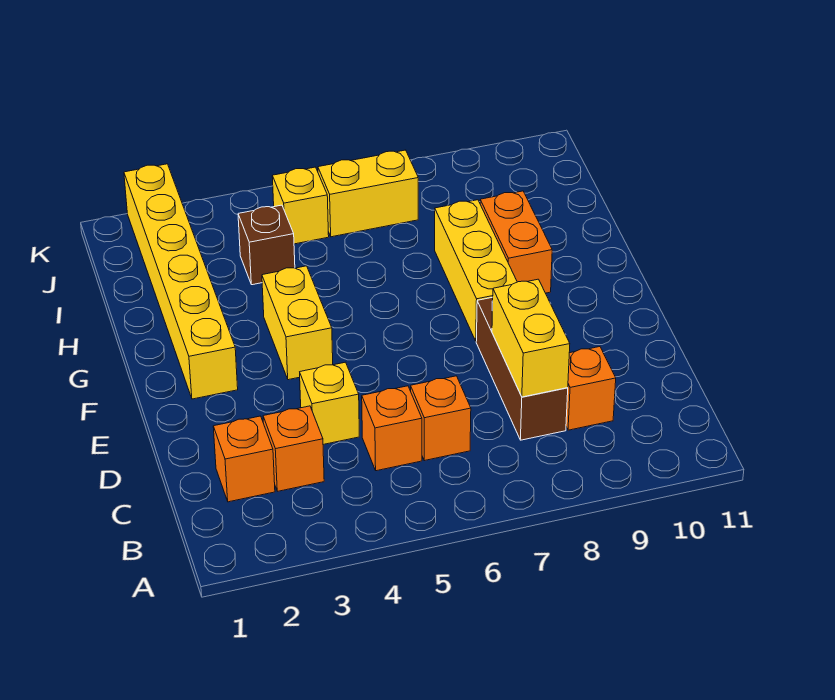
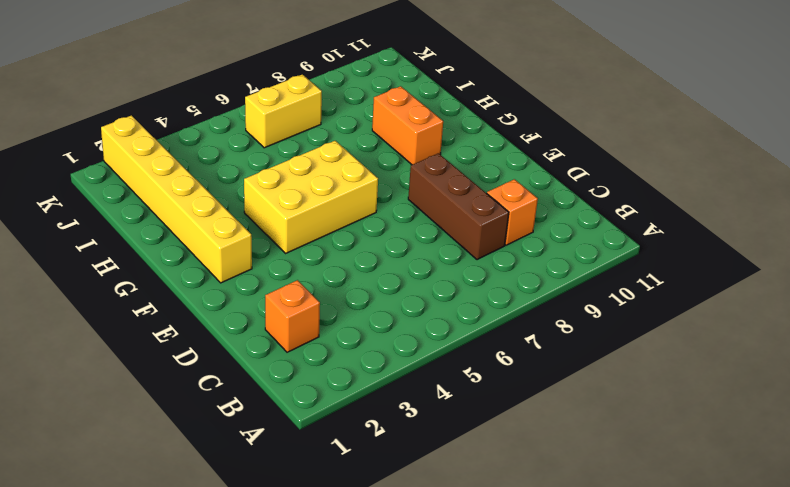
yellow brick F4:G6 level 1 -> yellow brick F4:G4 level 1
none -> orange brick C3 level 1
none -> orange brick C5 level 1
none -> orange brick C6 level 1

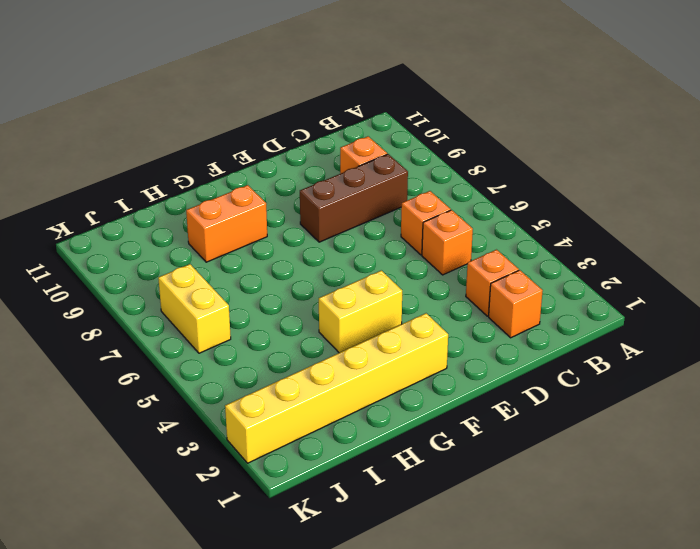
none -> yellow brick D4 level 1
none -> yellow brick F8:H8 level 1
none -> brown brick I4 level 1

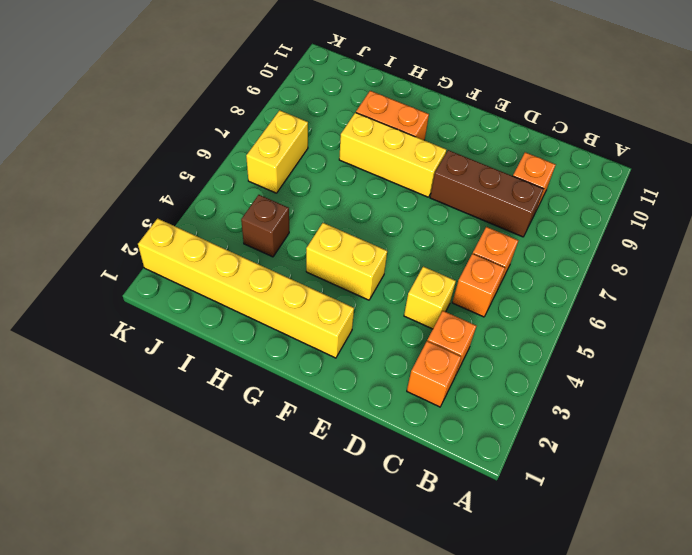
none -> yellow brick J5 level 1
none -> yellow brick C8:D8 level 2

